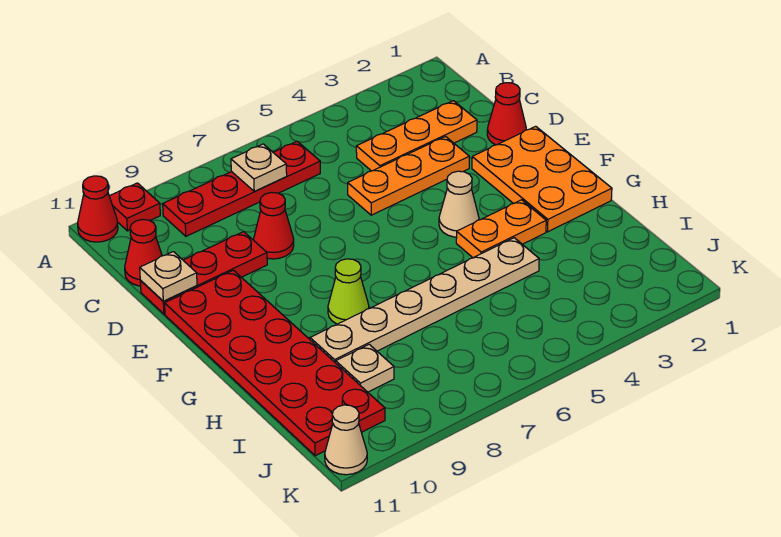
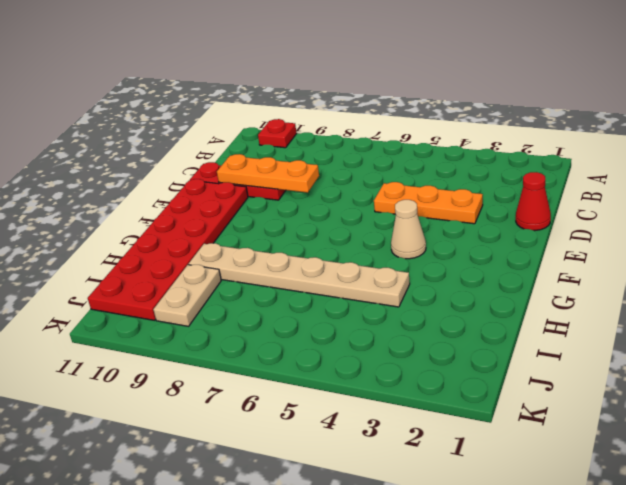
orange plate D8:D10 level 2 -> orange plate C2:C4 level 1
tan plate I9:J9 level 1 -> tan plate I9 level 1
none -> red cone A11 level 1
none -> red plate B6:B9 level 1
none -> red cone C11 level 1

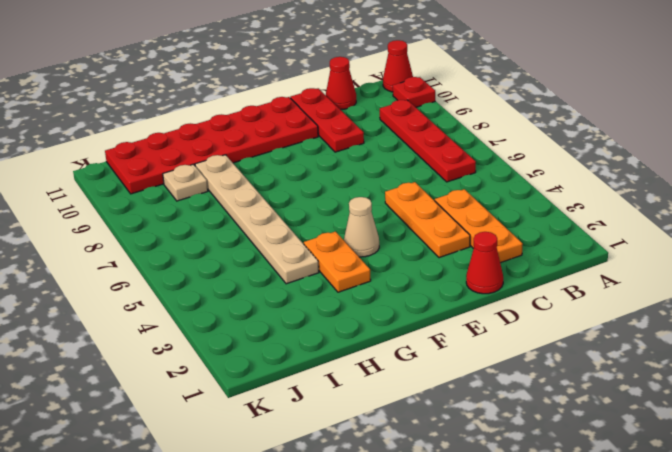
none -> red cone D8 level 1
none -> orange plate E1:G2 level 1
none -> lime cone G8 level 1

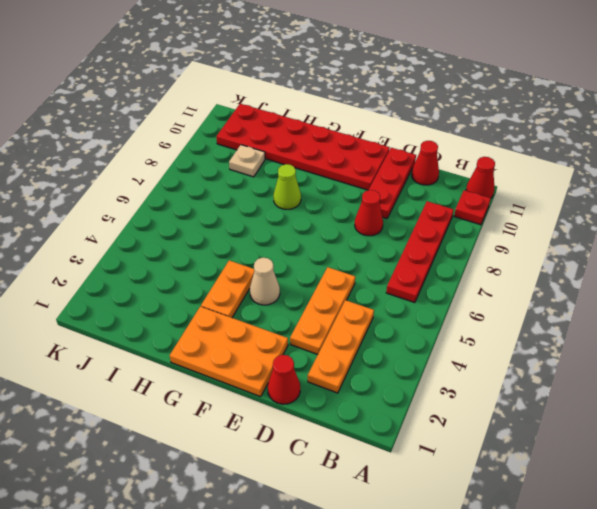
none -> tan plate H4:H9 level 1
none -> tan cone K11 level 1
none -> tan plate B7 level 2

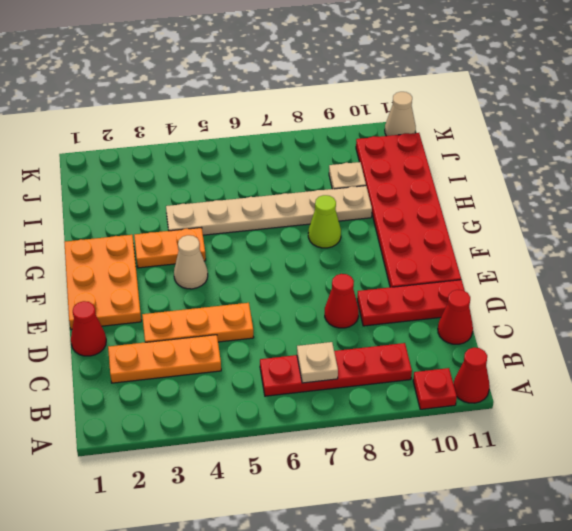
none -> tan plate D11 level 2

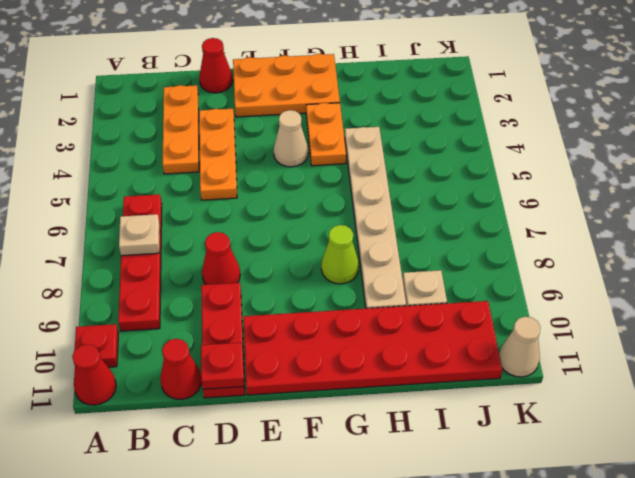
red plate D11 level 2 -> tan plate D11 level 2

